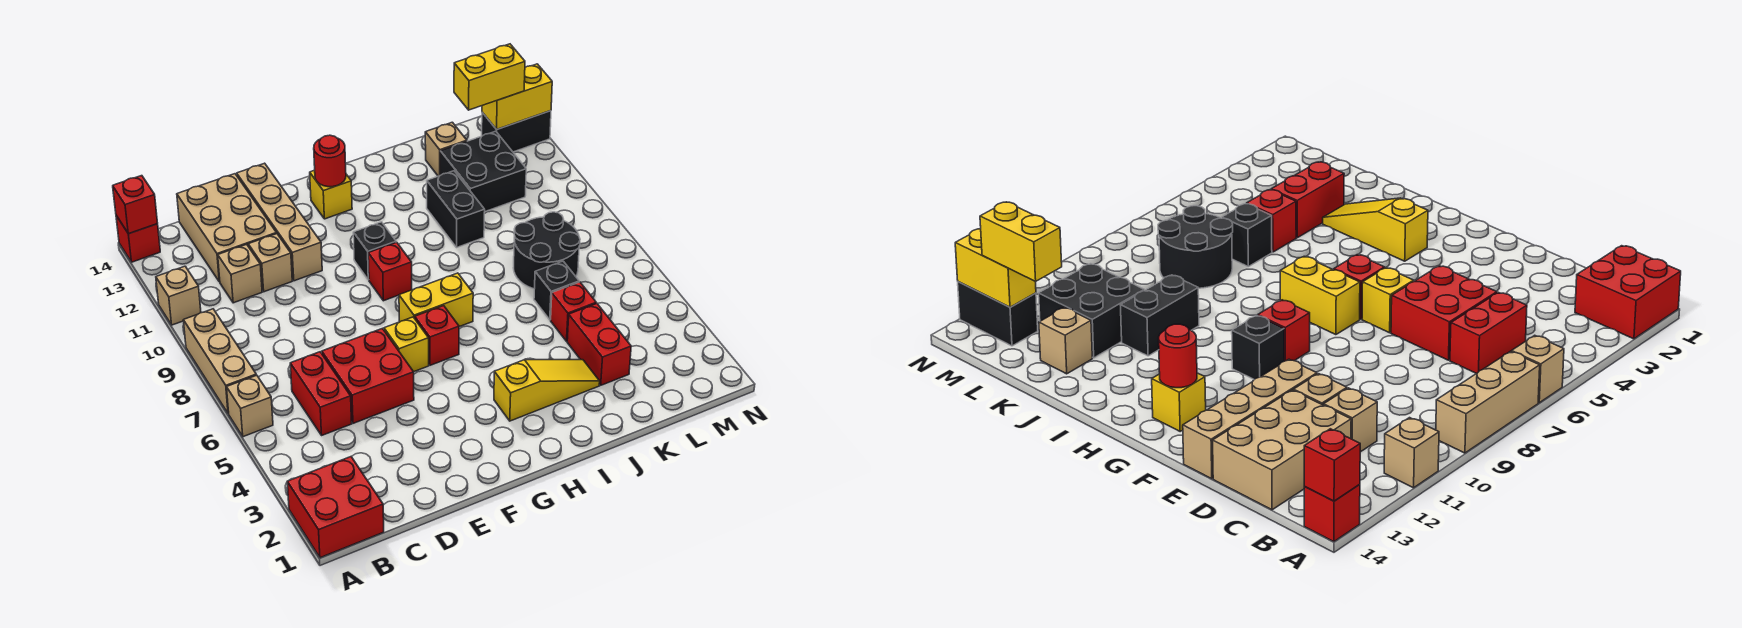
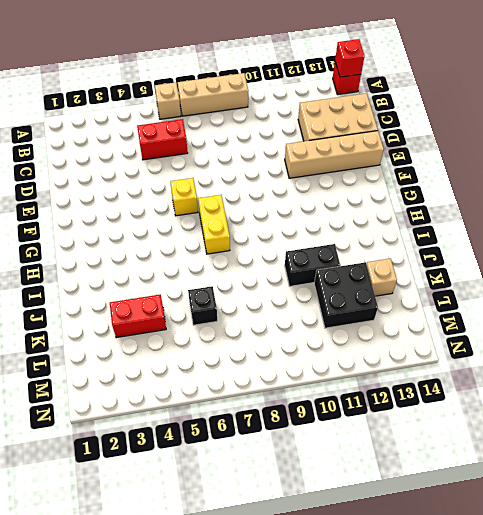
none -> red brick A1:B2 level 1
none -> tan brick A11 level 1
none -> tan brick C11 level 1
none -> red brick D5:E6 level 1

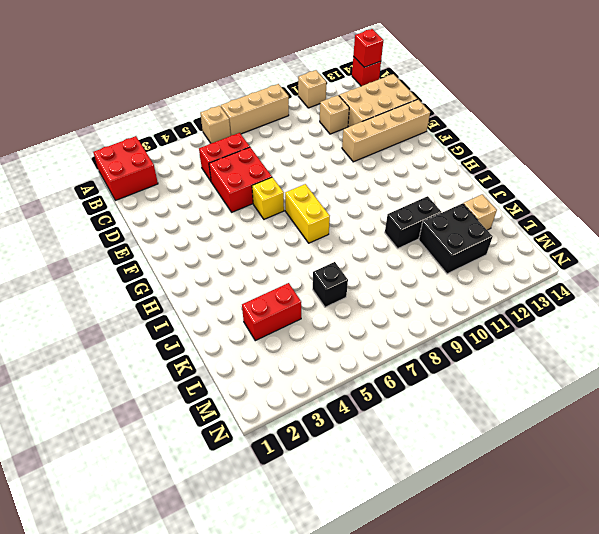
none -> tan brick D11 level 1
none -> red brick G6 level 1
none -> red brick G9 level 1
none -> black brick G10 level 1

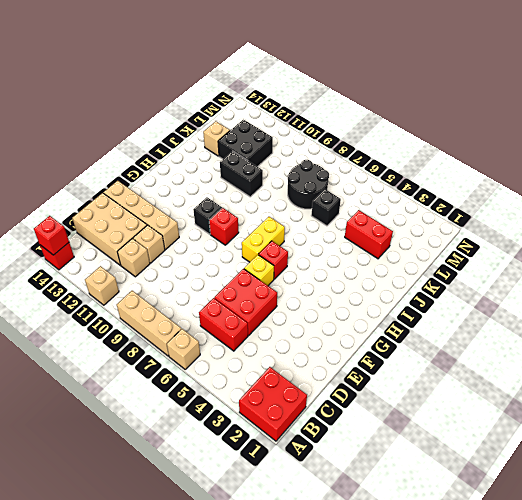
none -> yellow brick G13 level 1
none -> yellow slope H3:J3 level 1 top H
none -> red brick K5 level 1
none -> black brick M13:N13 level 1

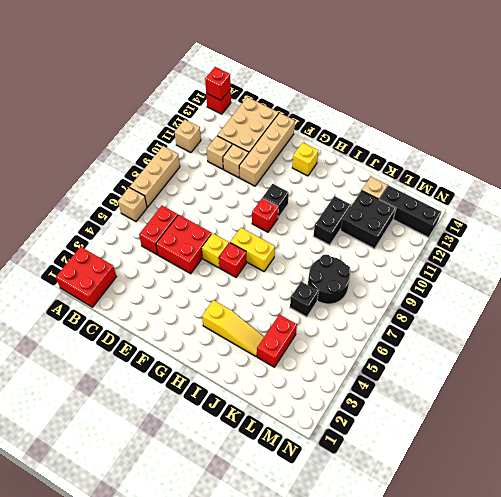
black brick L13:N13 level 1 -> black brick M13:N13 level 1
none -> red brick K5 level 1
none -> red round brick G13 level 2
none -> yellow brick M13:N13 level 2
none -> yellow brick L13:M13 level 3

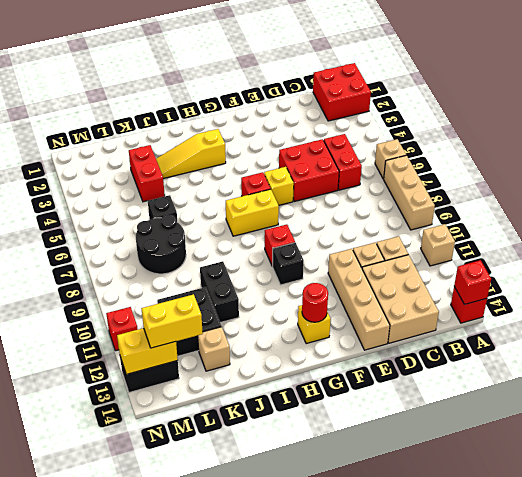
red brick N11 level 1 -> red brick K5 level 1

